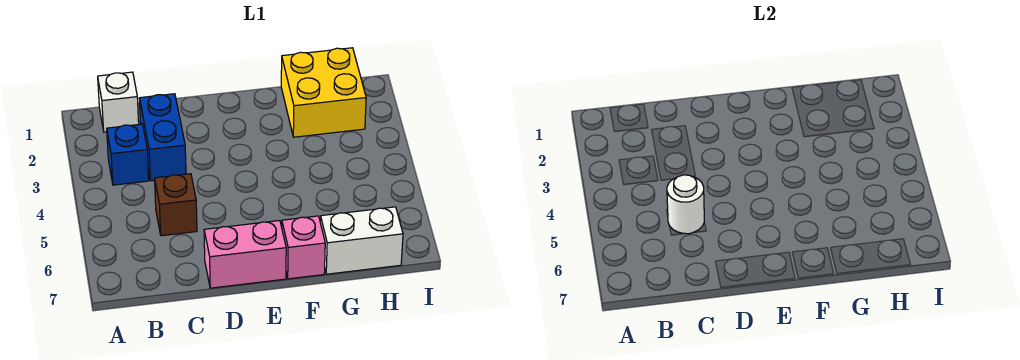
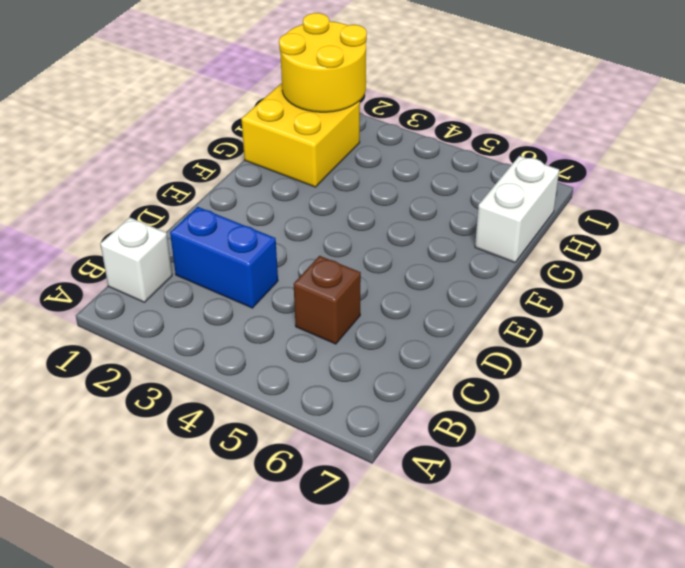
yellow round brick H1:I2 level 2 -> none
none -> blue brick B3 level 1
none -> pink brick D7:E7 level 1

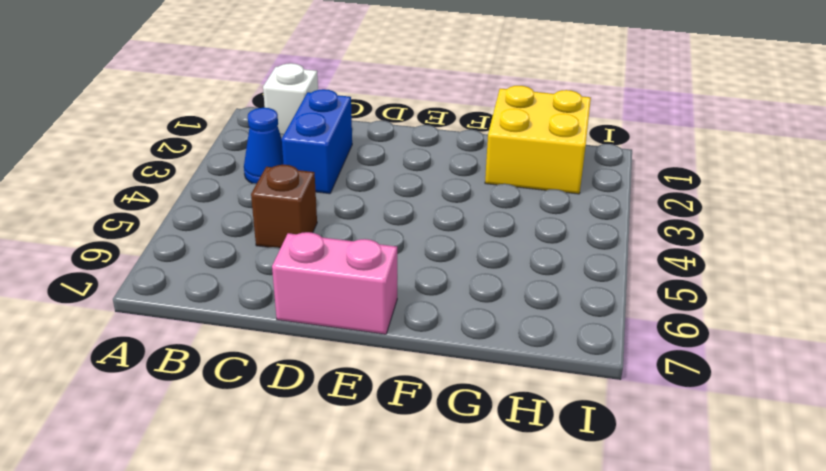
blue cone B3 level 1 -> blue brick B3 level 1
none -> pink brick F7 level 1
none -> white brick G7:H7 level 1

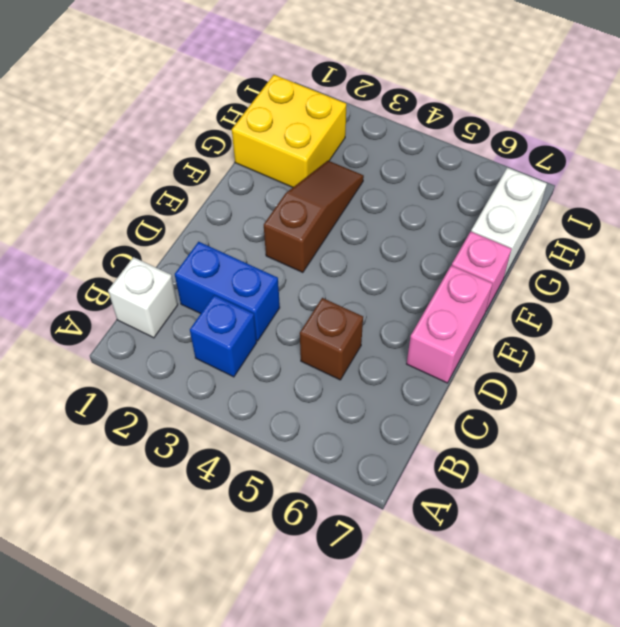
brown slope E3:G3 level 1 top E -> none
none -> white round brick C5 level 2

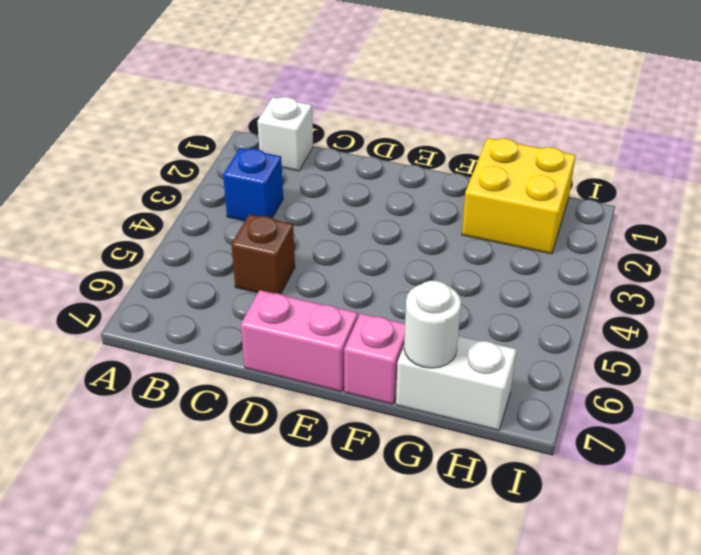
white round brick G7 level 2 -> white round brick C5 level 2
none -> blue brick C2:C3 level 1

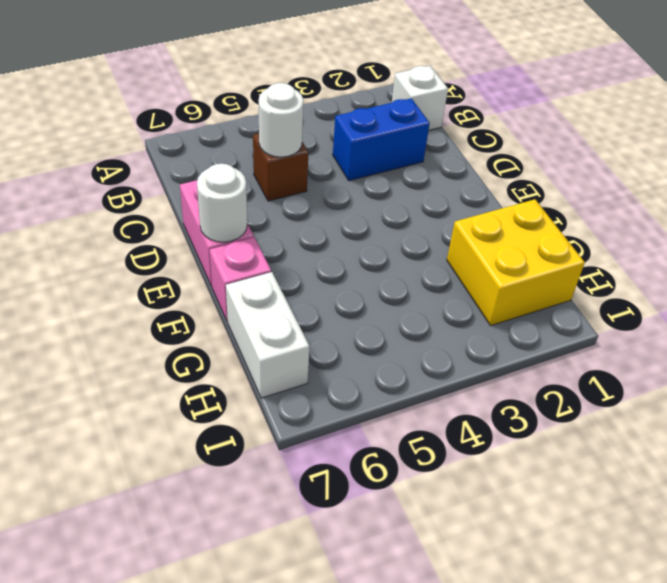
white round brick E7 level 2 -> none
none -> blue brick B3 level 1

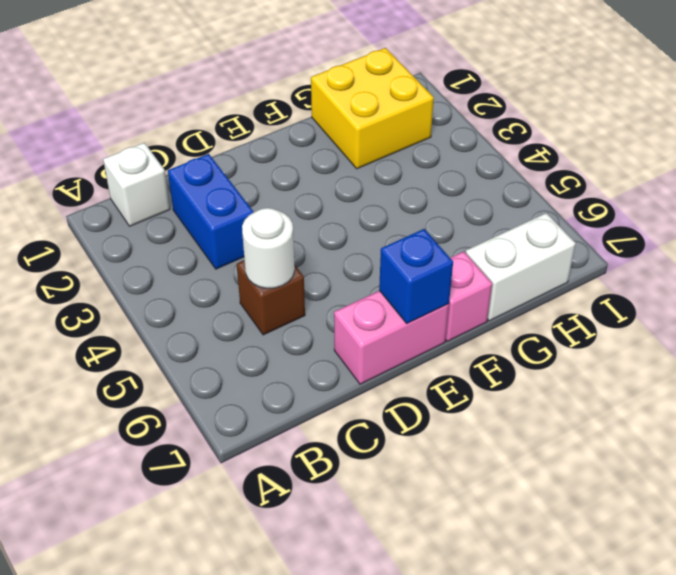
blue brick E7 level 2 -> blue brick B3 level 1

